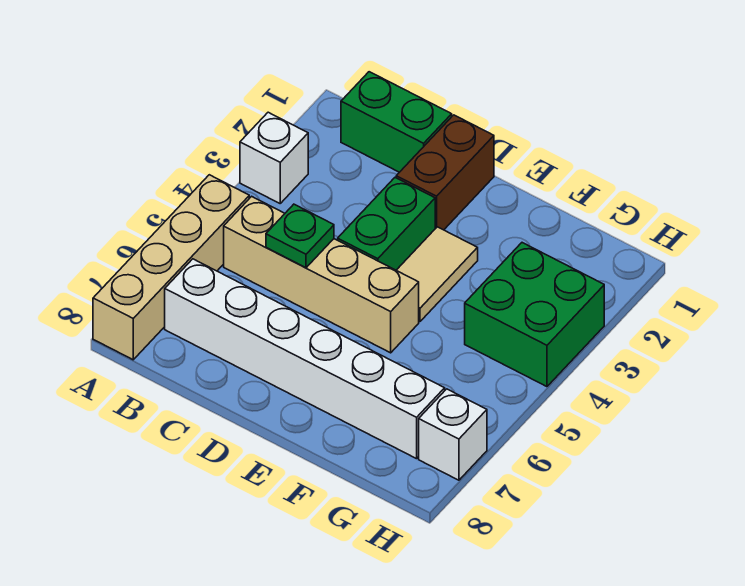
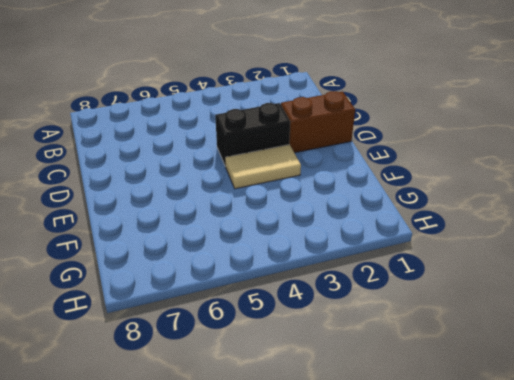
black brick D3:D4 level 1 -> green brick D3:D4 level 1
none -> white brick A3 level 1
none -> tan brick A5:A8 level 1

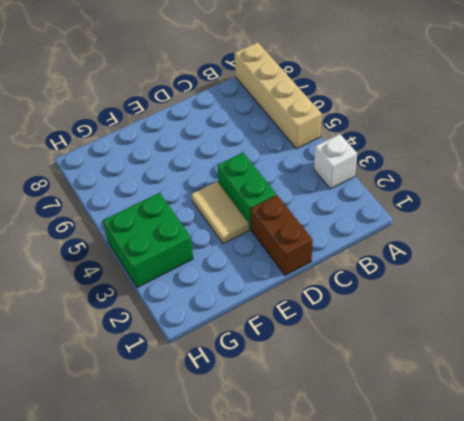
none -> green brick B1:C1 level 1
none -> tan brick B5:E5 level 1

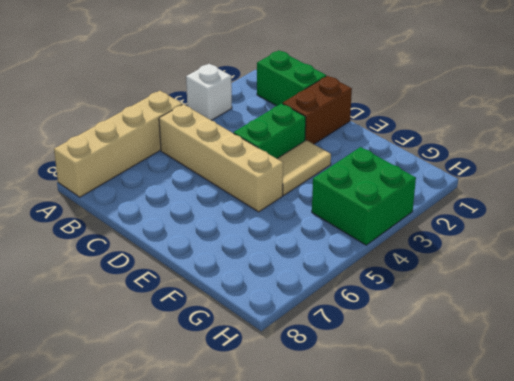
none -> white brick B7:G7 level 1
none -> white brick H7 level 1

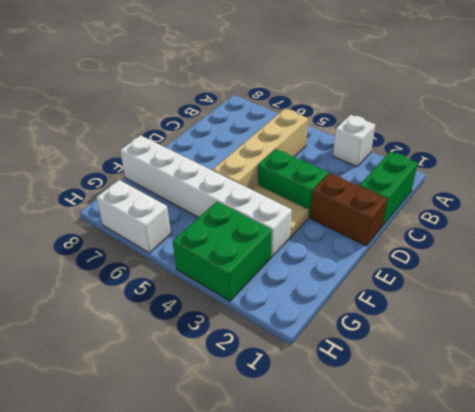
white brick F3:F8 level 1 -> white brick B7:G7 level 1
white brick H6:H7 level 1 -> white brick H7 level 1
none -> tan brick A5:A8 level 1
none -> green plate C5 level 2

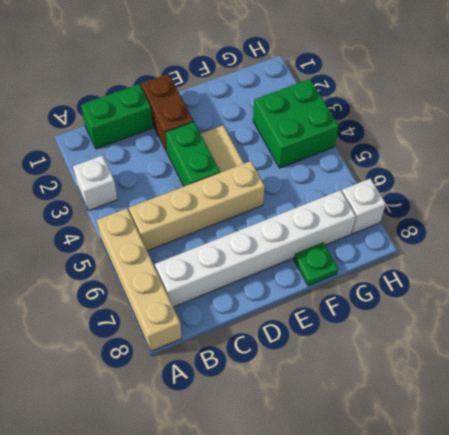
green plate F8 level 1 -> green plate C5 level 2

